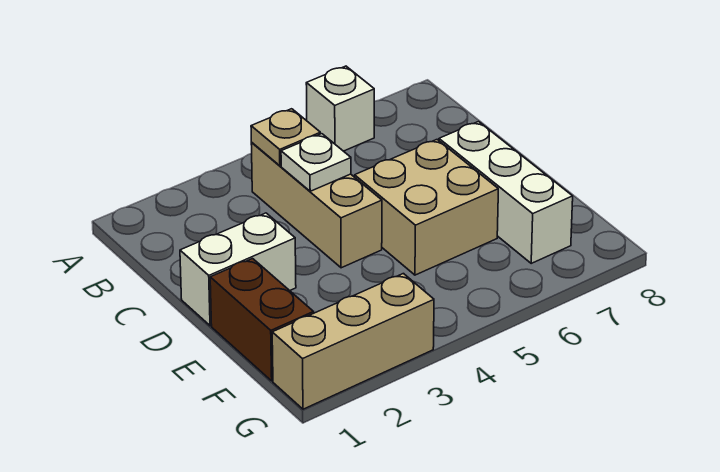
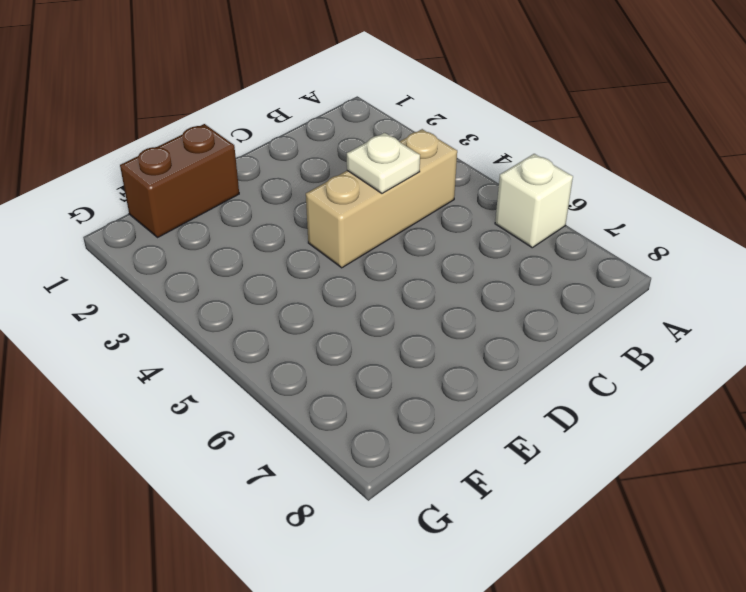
none -> white brick D1:D2 level 1
none -> tan brick D5:E6 level 1

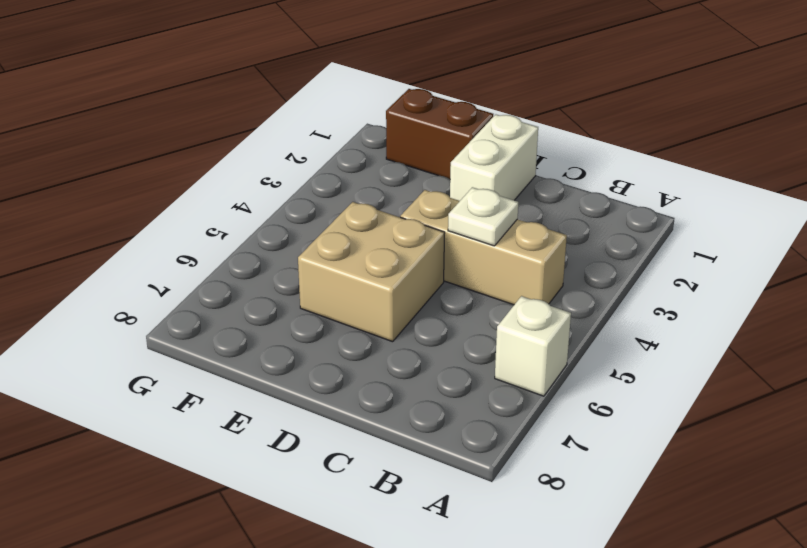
none -> white brick D7:F7 level 1
none -> tan brick G1:G3 level 1

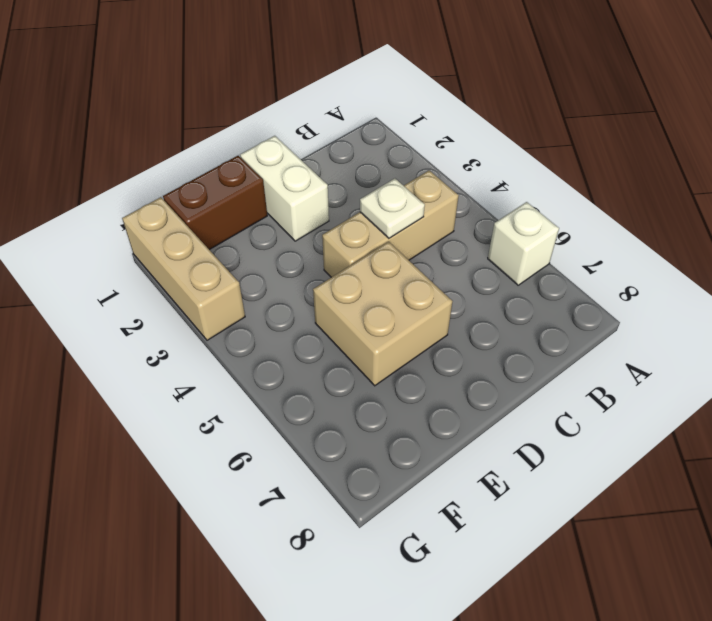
none -> white brick D7:F7 level 1
none -> tan plate B4 level 2

